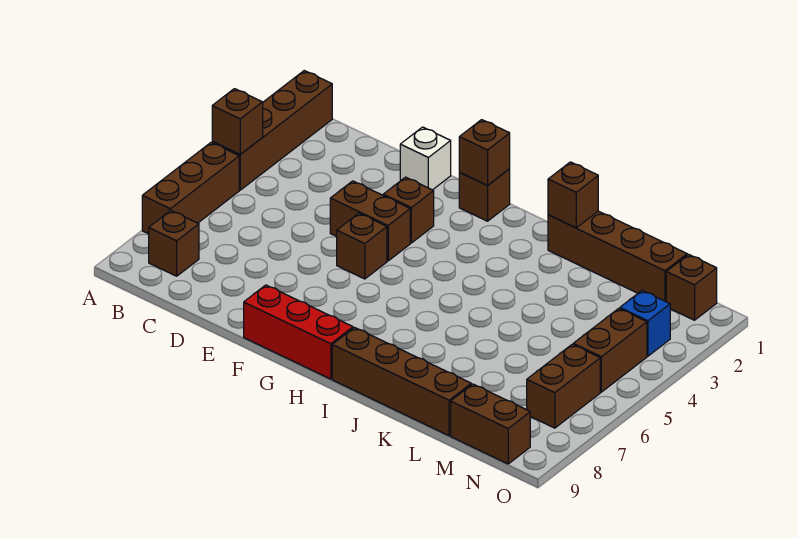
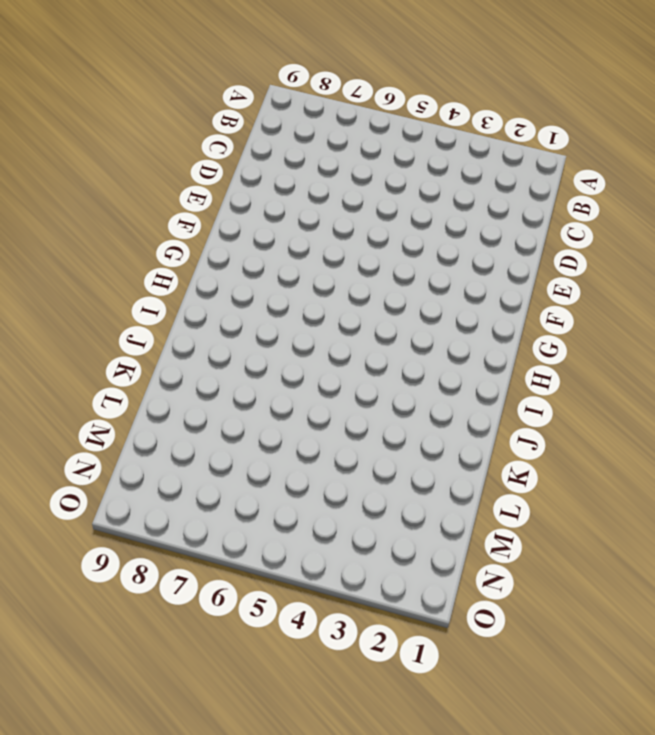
none -> brown brick A1:A4 level 1
none -> brown brick A5:A7 level 1
none -> brown brick B8 level 1

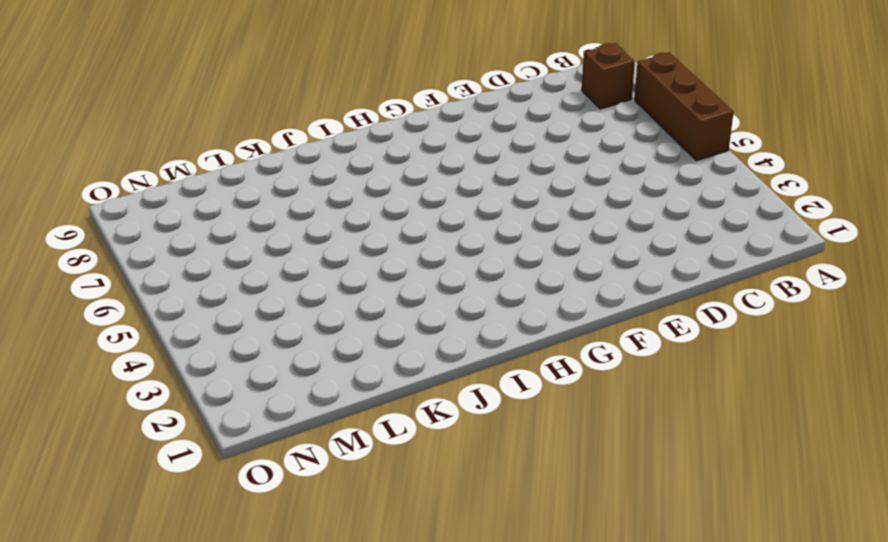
none -> brown brick A1:A4 level 1
none -> white brick E1 level 1
none -> brown brick E4:F4 level 1

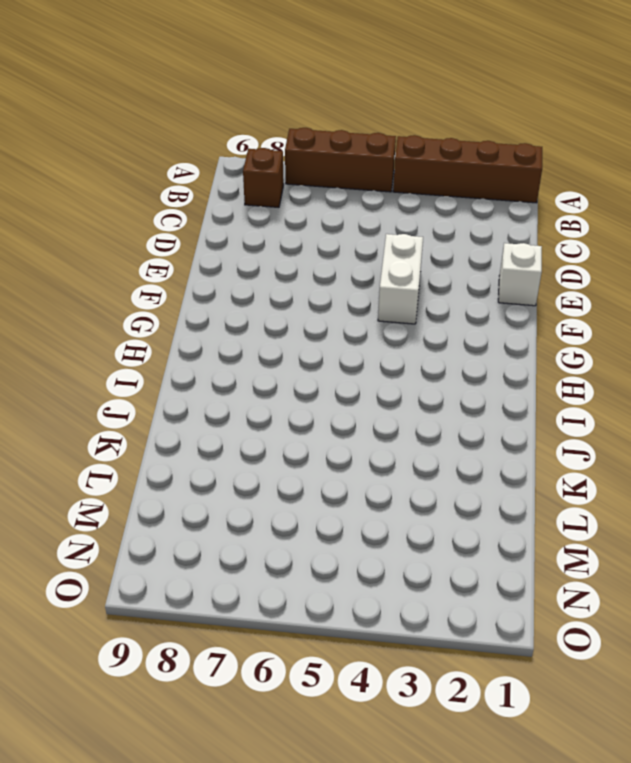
white brick E4:F4 level 1 -> brown brick E4:F4 level 1
none -> brown brick F3 level 1
none -> brown brick F5 level 1
none -> red brick F9:H9 level 1

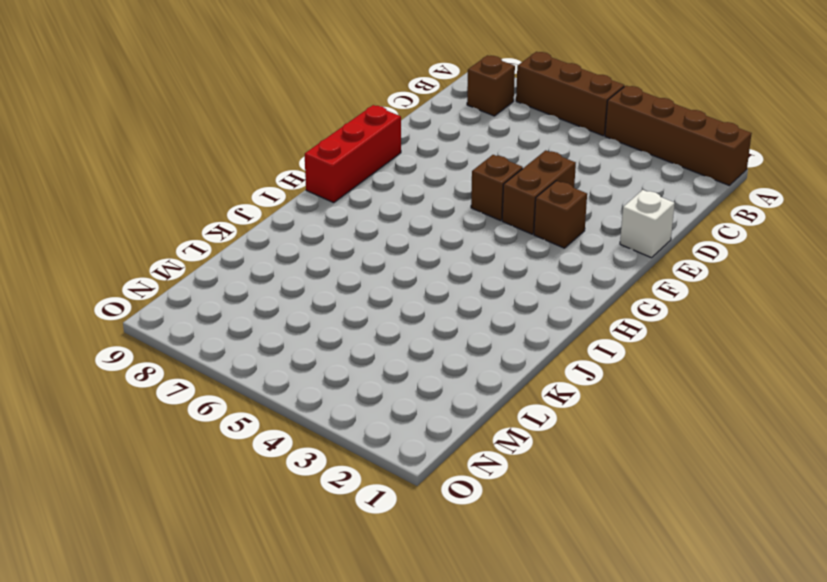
none -> brown brick G1 level 1
none -> brown brick I9:L9 level 1
none -> brown brick J1:M1 level 1

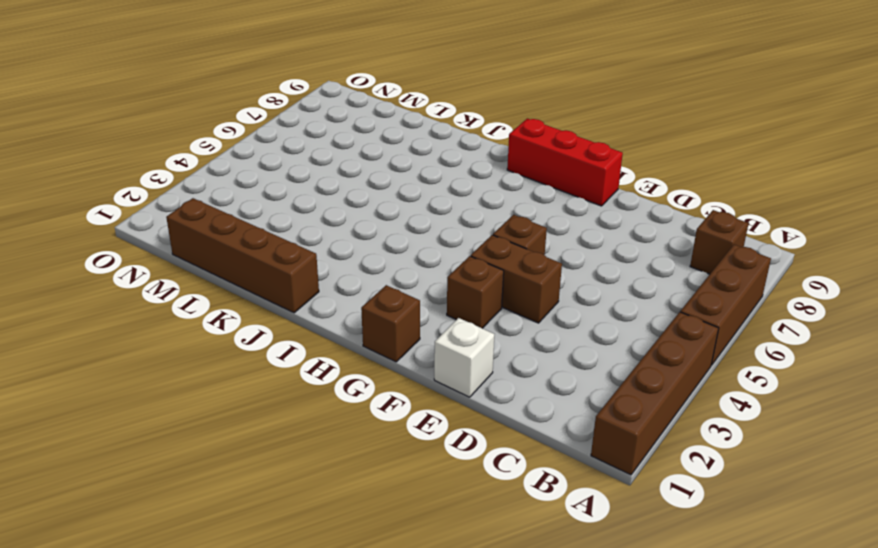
none -> brown brick I9:L9 level 1
none -> brown brick M9:N9 level 1
none -> brown brick N1 level 1

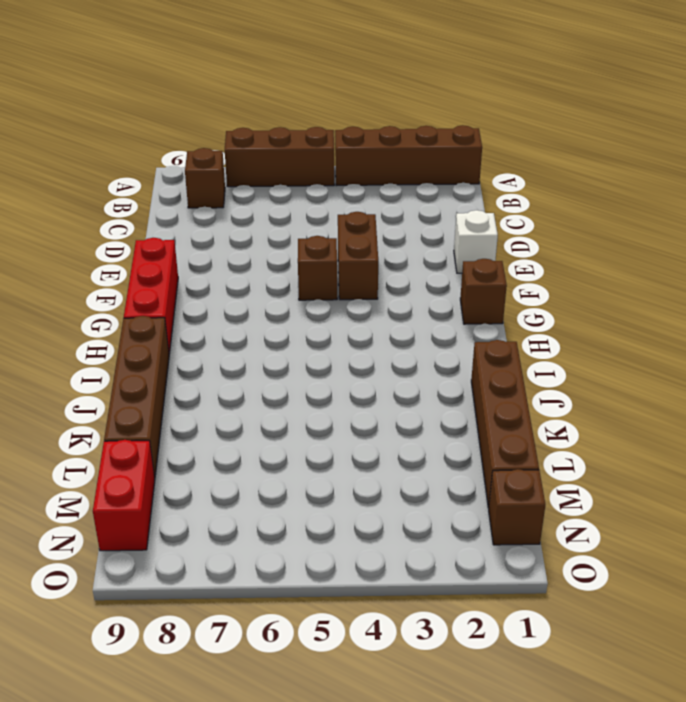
red brick M9:N9 level 1 -> brown brick M9:N9 level 1
none -> brown brick F3 level 1
none -> blue brick N3 level 1
none -> brown brick N4:N5 level 1

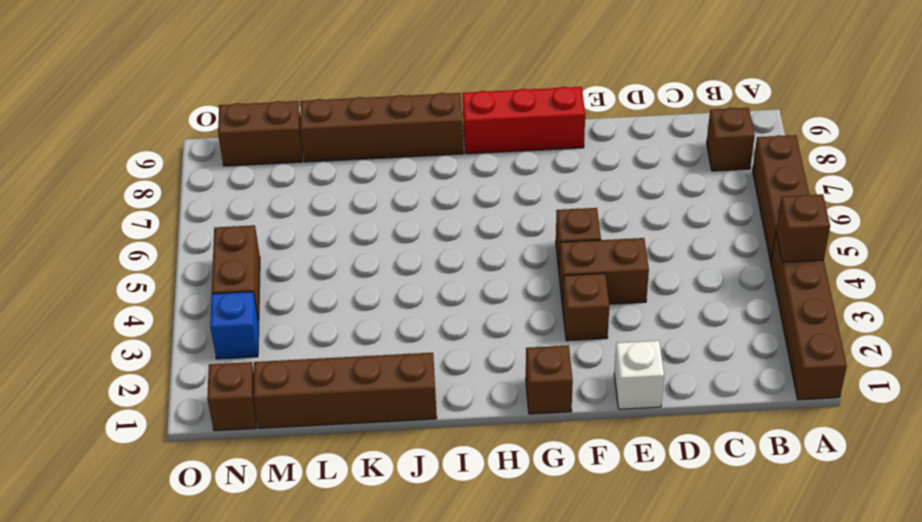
none -> brown brick N6:N7 level 1
none -> brown brick G1 level 2
none -> brown brick J1 level 2

